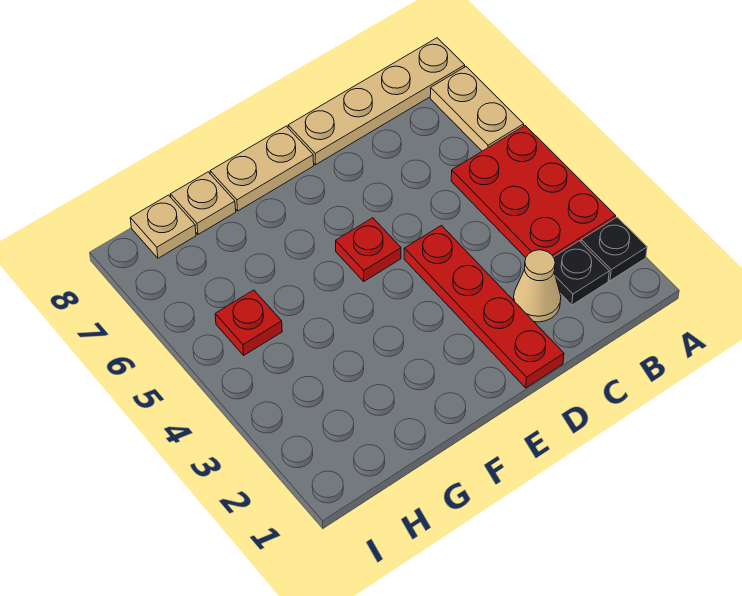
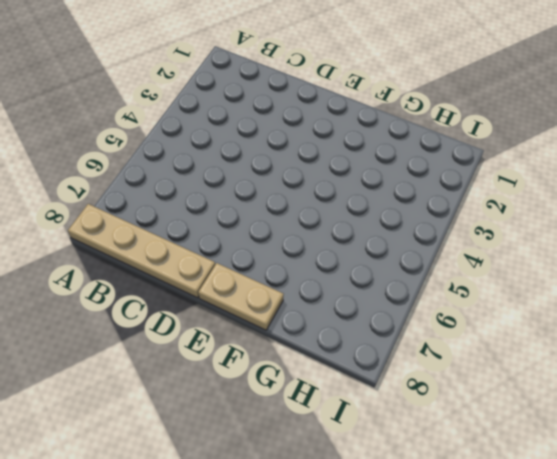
none -> black plate A2 level 1
none -> red plate A3:B5 level 1
none -> tan plate A6:A7 level 1

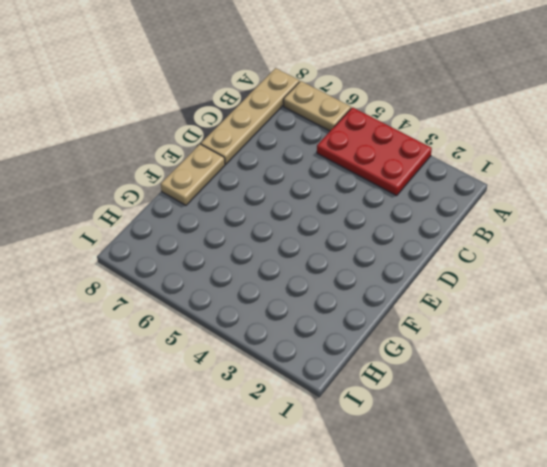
none -> black plate A2 level 1
none -> black plate B2 level 1
none -> tan cone C2 level 1

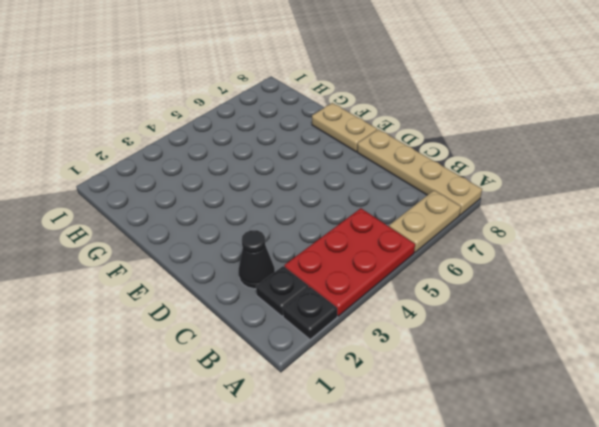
black cone C2 level 1 -> tan cone C2 level 1
none -> red plate D1:D4 level 1
none -> red plate E5 level 1
none -> tan plate G8 level 1

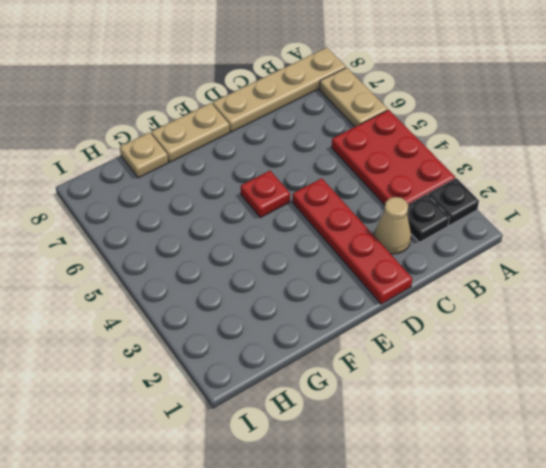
none -> red plate H5 level 1
none -> tan plate H8 level 1

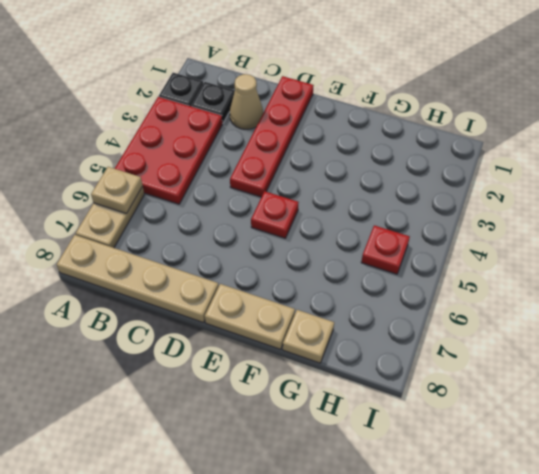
tan plate A6 level 2 -> tan plate H8 level 1

